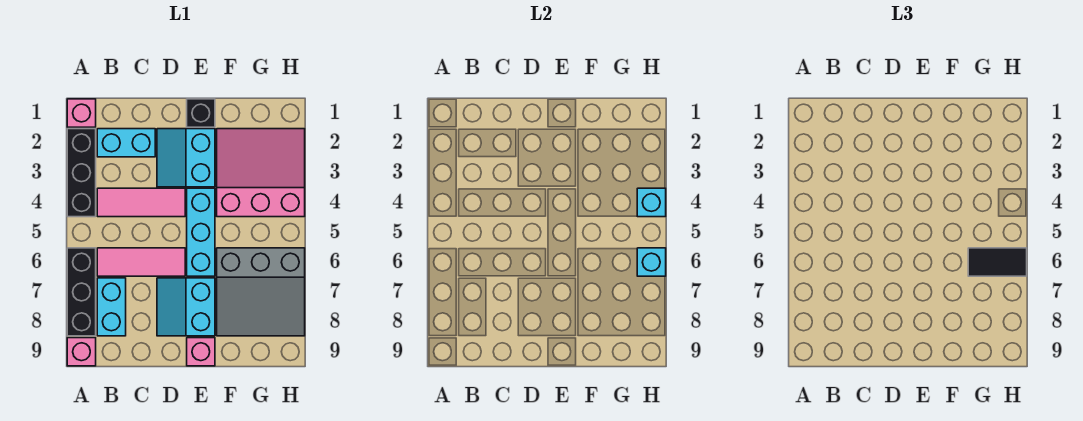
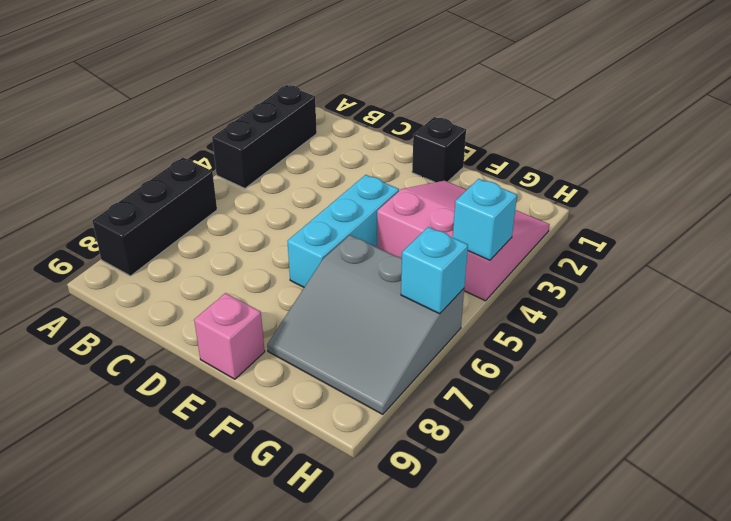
none -> pink brick A1 level 1
none -> pink brick A9 level 1
none -> cyan brick B2:C2 level 1

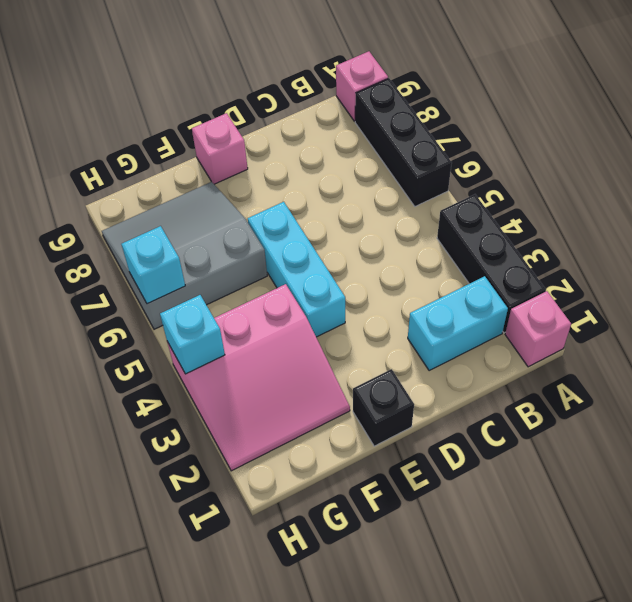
none -> pink tile B4:D4 level 1
none -> pink tile B6:D6 level 1
none -> cyan brick B7:B8 level 1

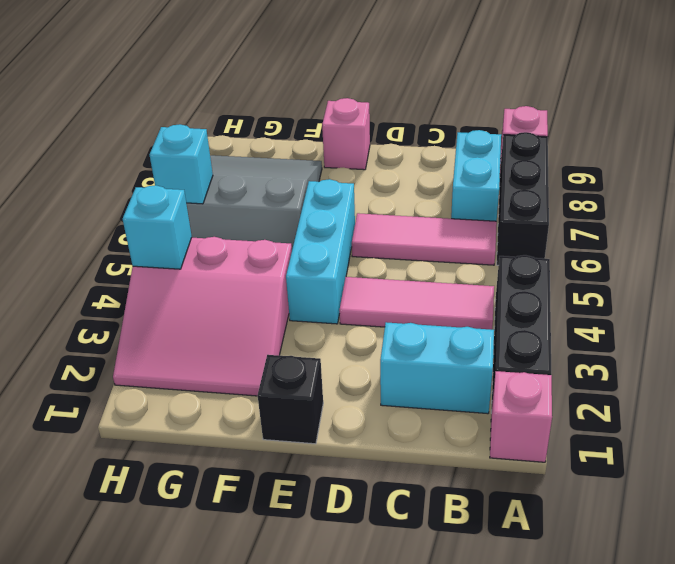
none -> cyan slope D2:E3 level 1 top E
none -> cyan slope D7:E8 level 1 top E
none -> black tile G6:H6 level 3

